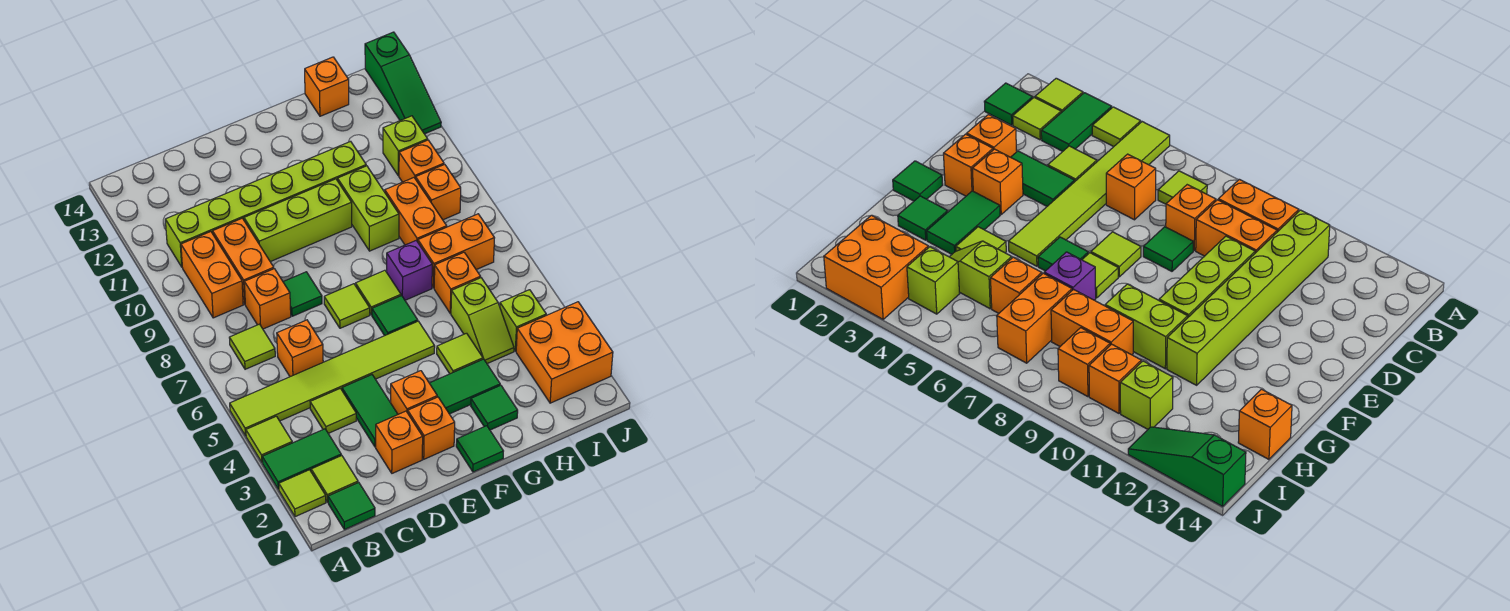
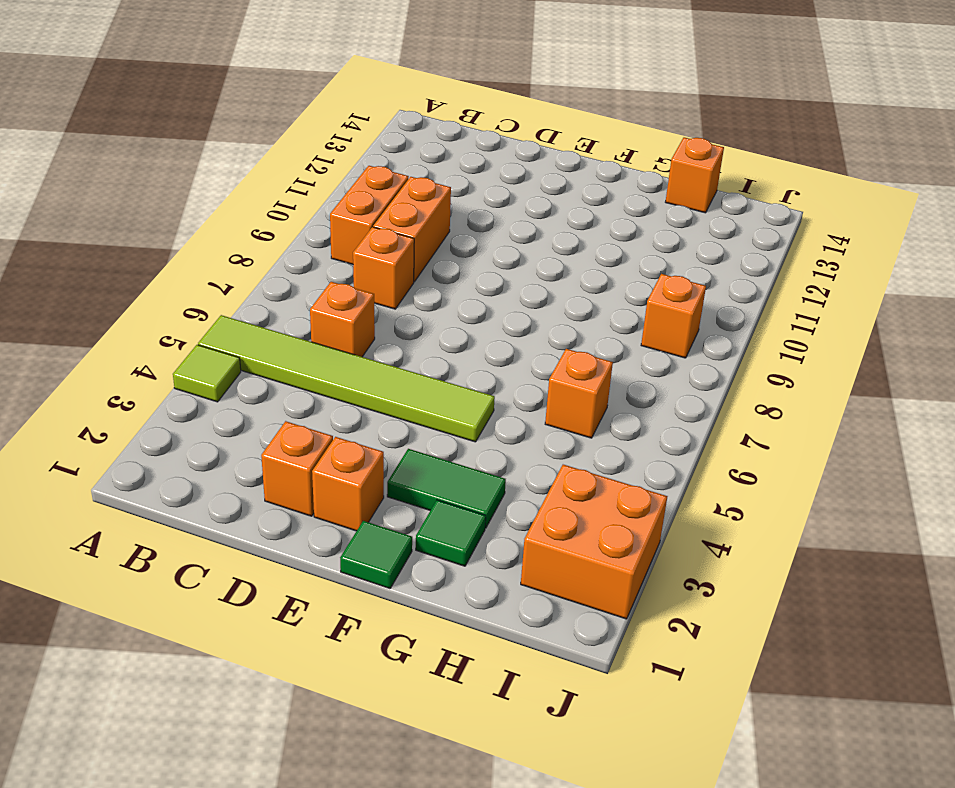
none -> lime tile A2 level 1
none -> green tile A3:B3 level 1
none -> green tile B1 level 1
none -> lime tile B2 level 1

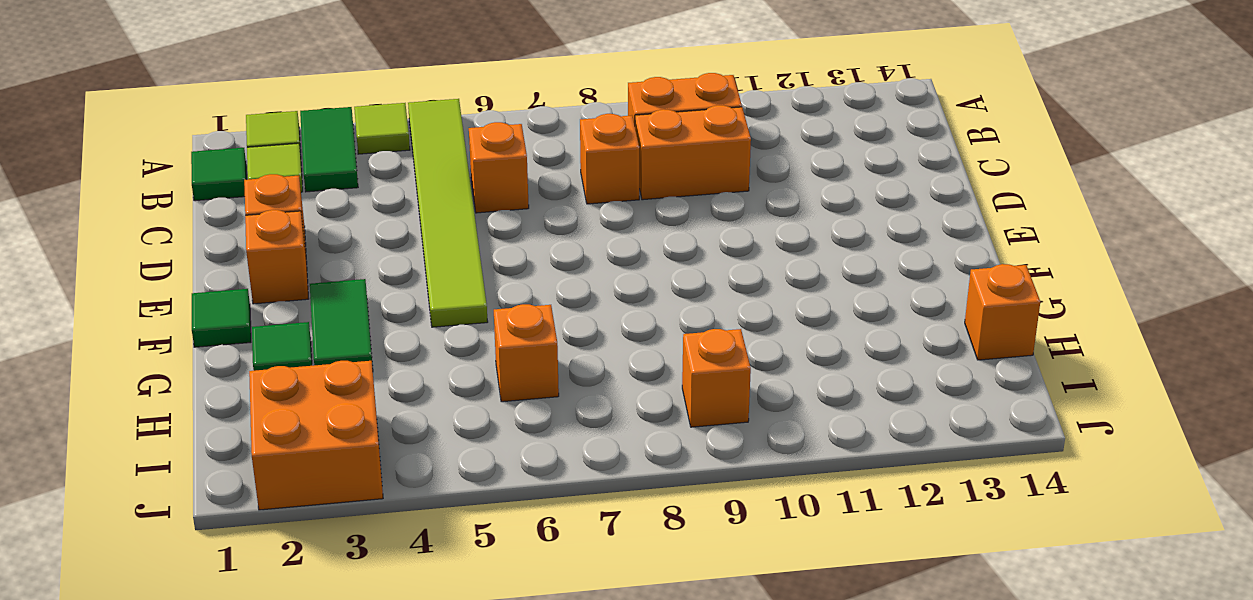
none -> lime tile B7 level 1
none -> lime brick B11:G11 level 1
none -> lime tile C4 level 1
none -> green tile D3:D4 level 1

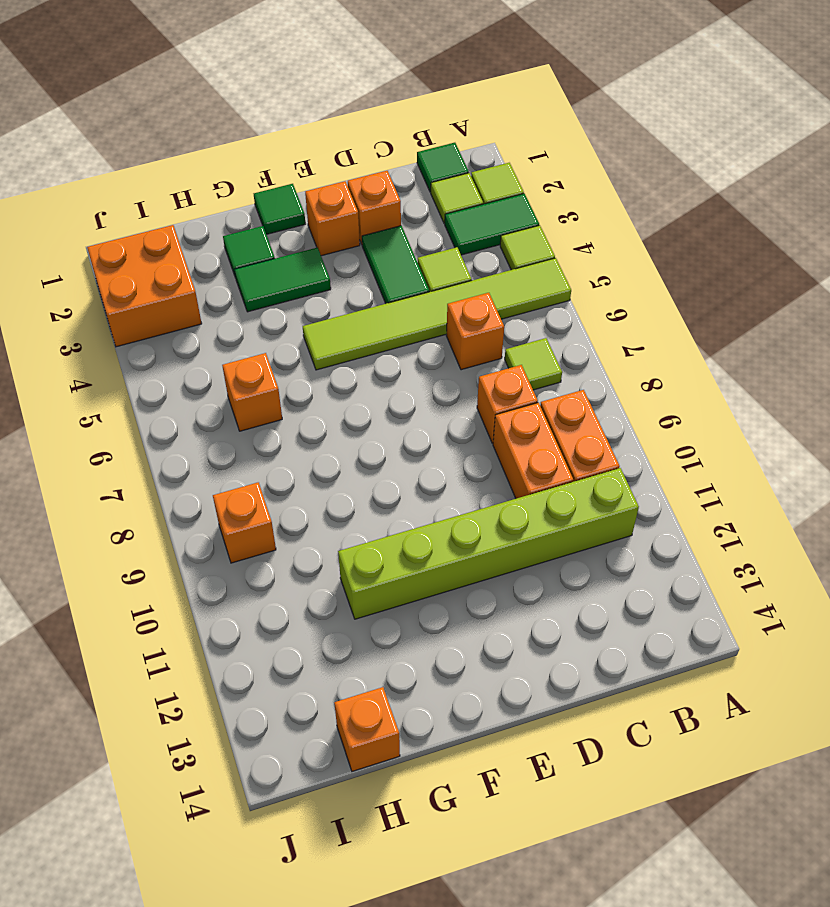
none -> green tile D8 level 1
none -> lime brick D10:F10 level 1
none -> orange brick E3 level 1
none -> lime tile E7 level 1

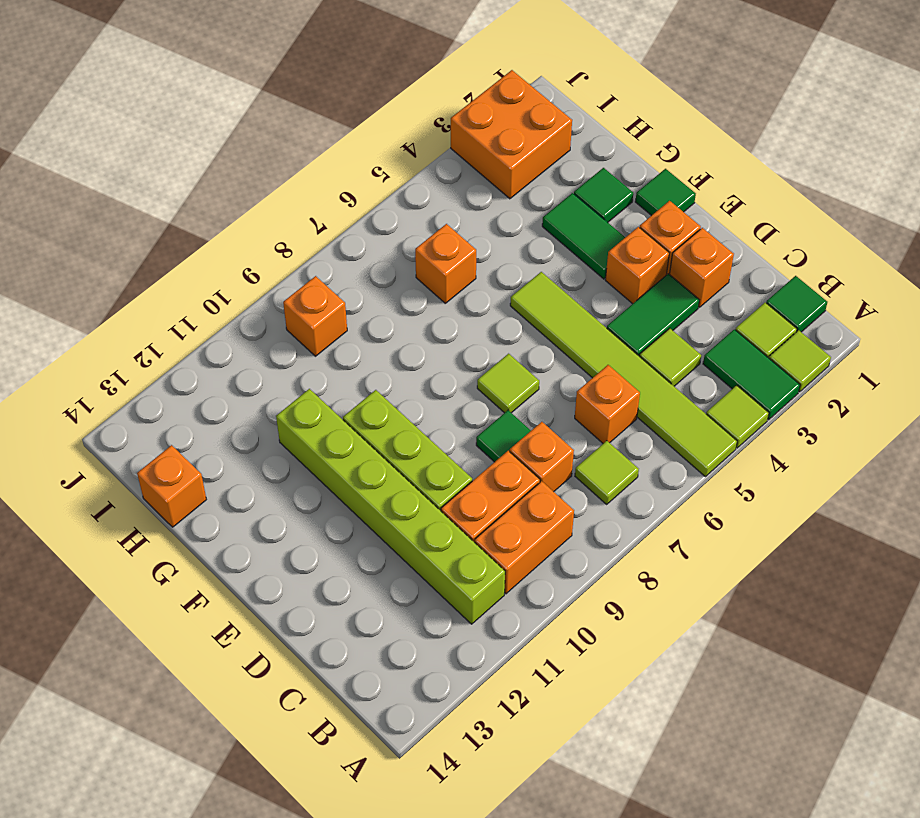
none -> green tile F6 level 1
none -> lime tile F7 level 1
none -> lime tile G4 level 1
none -> purple brick G7 level 1

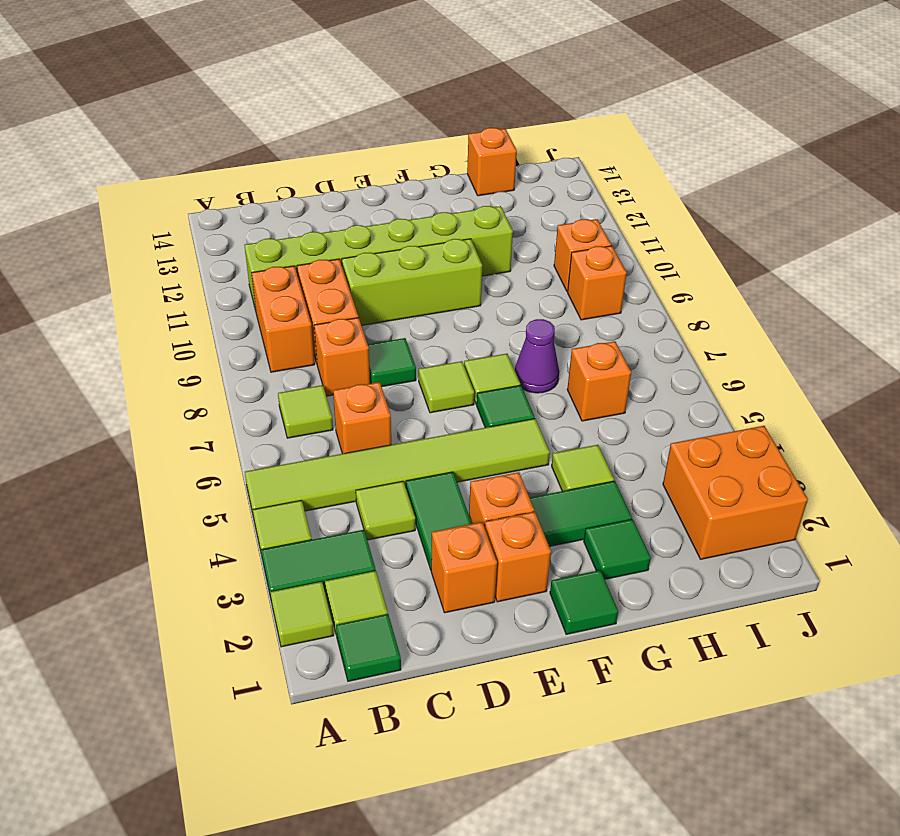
purple cone G7 level 1 -> purple brick G7 level 1
none -> lime brick G9:G10 level 1
none -> lime slope H4:H5 level 1 top 5
none -> orange brick H7:I7 level 1
none -> orange brick H8:H9 level 1

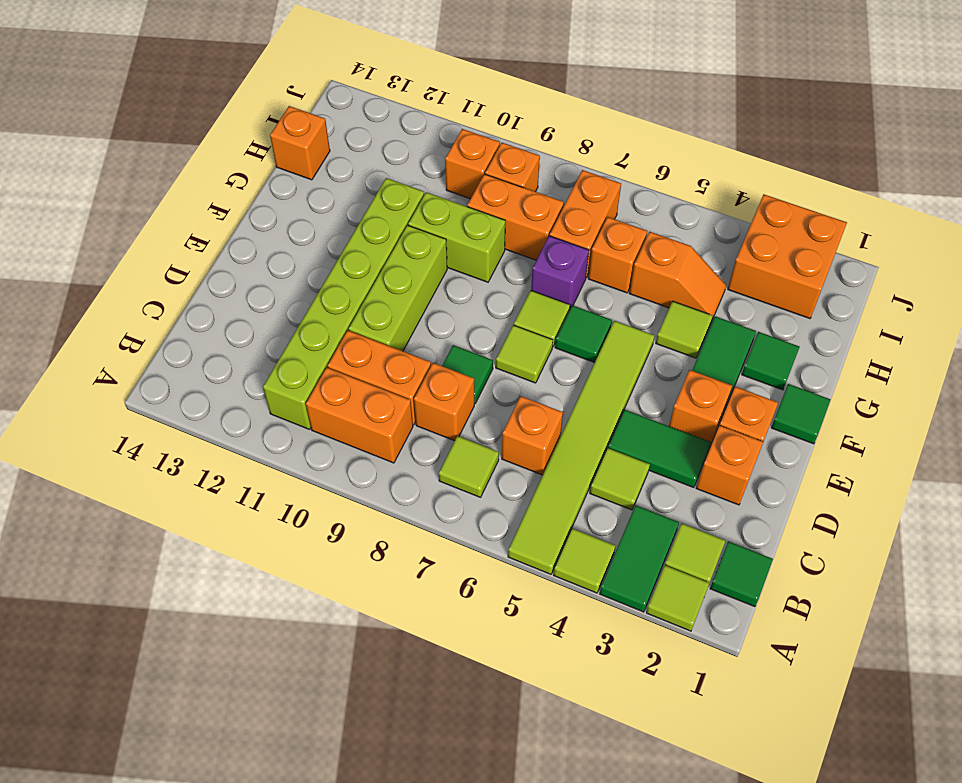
orange slope H4:H5 level 1 top 5 -> lime slope H4:H5 level 1 top 5
none -> lime brick I4 level 1
none -> lime brick I11 level 1
none -> green slope J12:J14 level 1 top 14

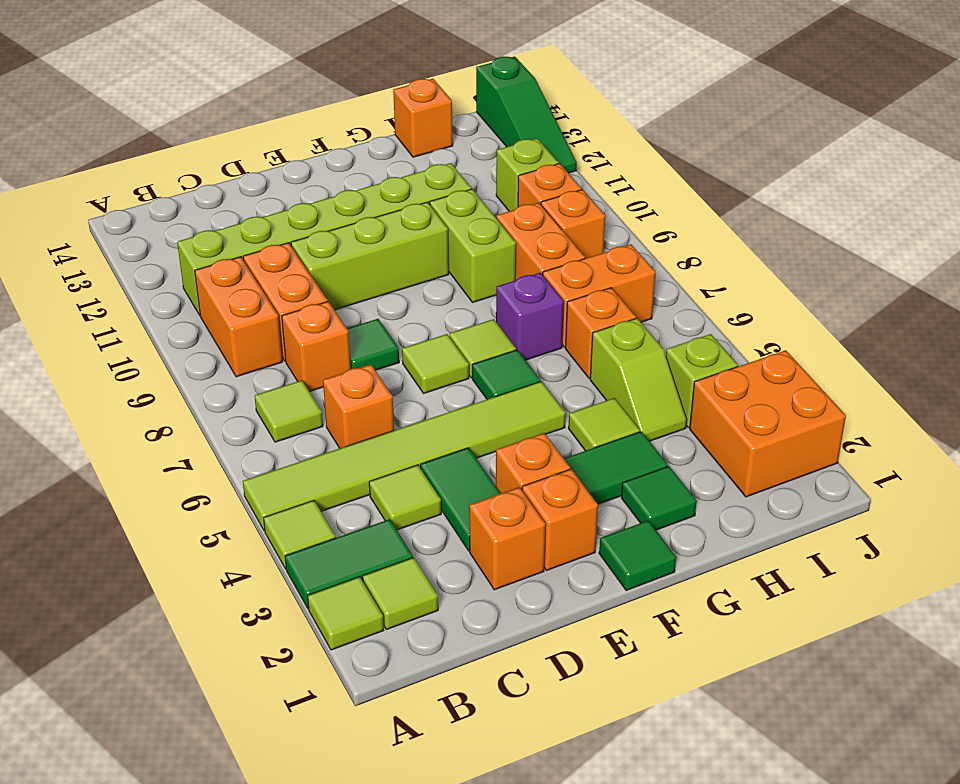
none -> green tile B1 level 1

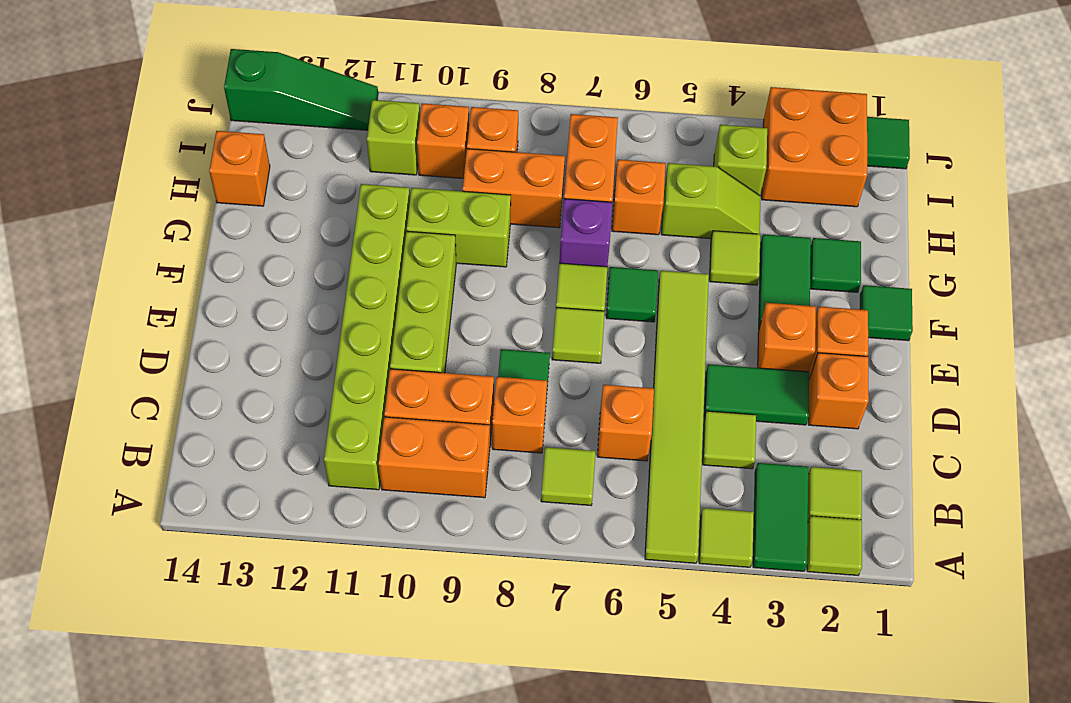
green tile J1 level 1 -> green tile B1 level 1

